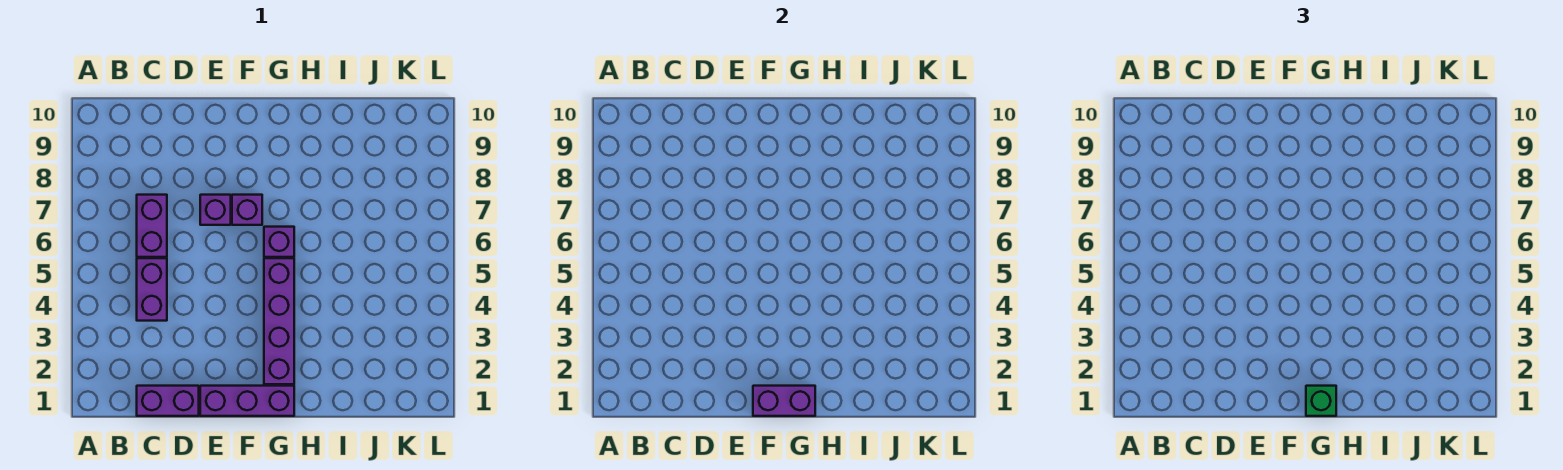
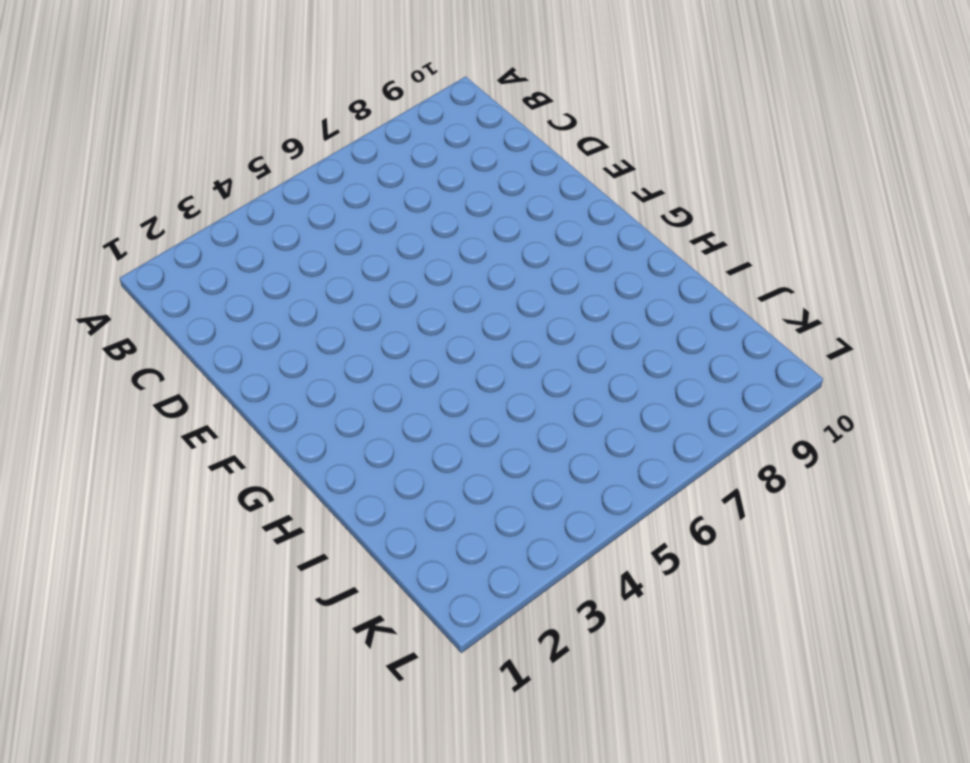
none -> purple brick C1:D1 level 1
none -> purple brick C4:C5 level 1

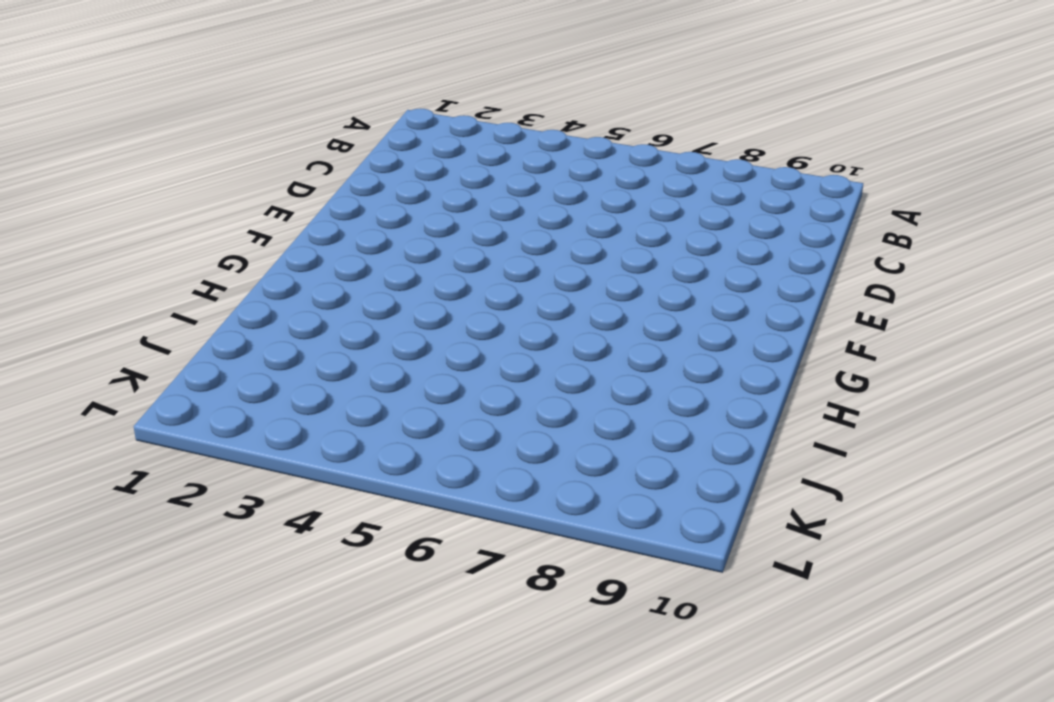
none -> purple brick C1:D1 level 1
none -> purple brick C4:C5 level 1

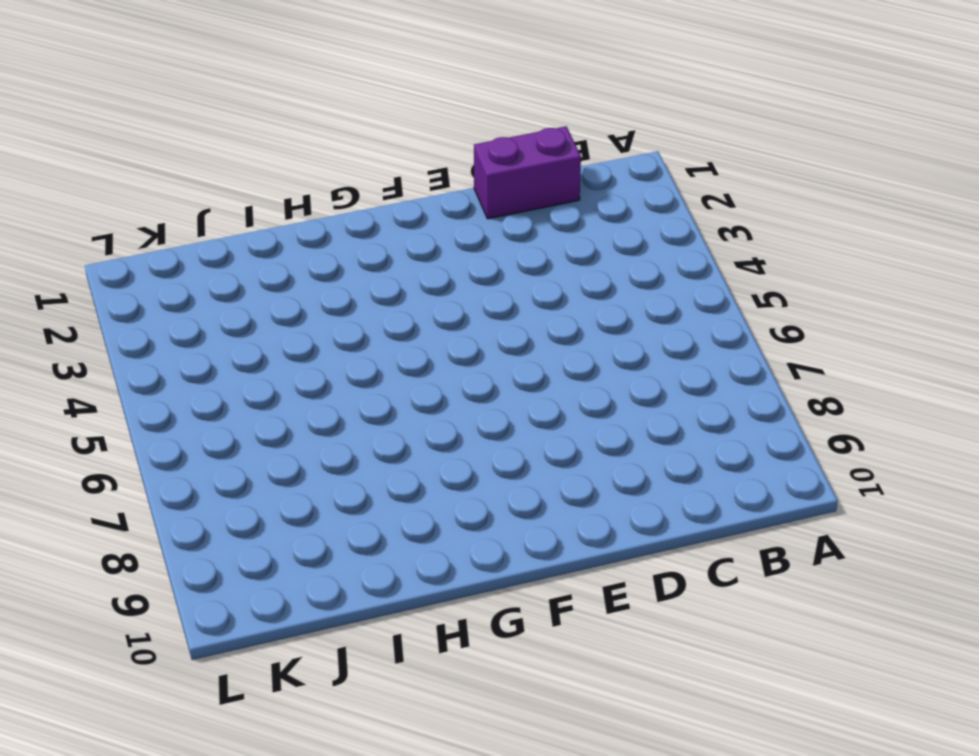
none -> purple brick C4:C5 level 1
none -> purple brick C6:C7 level 1

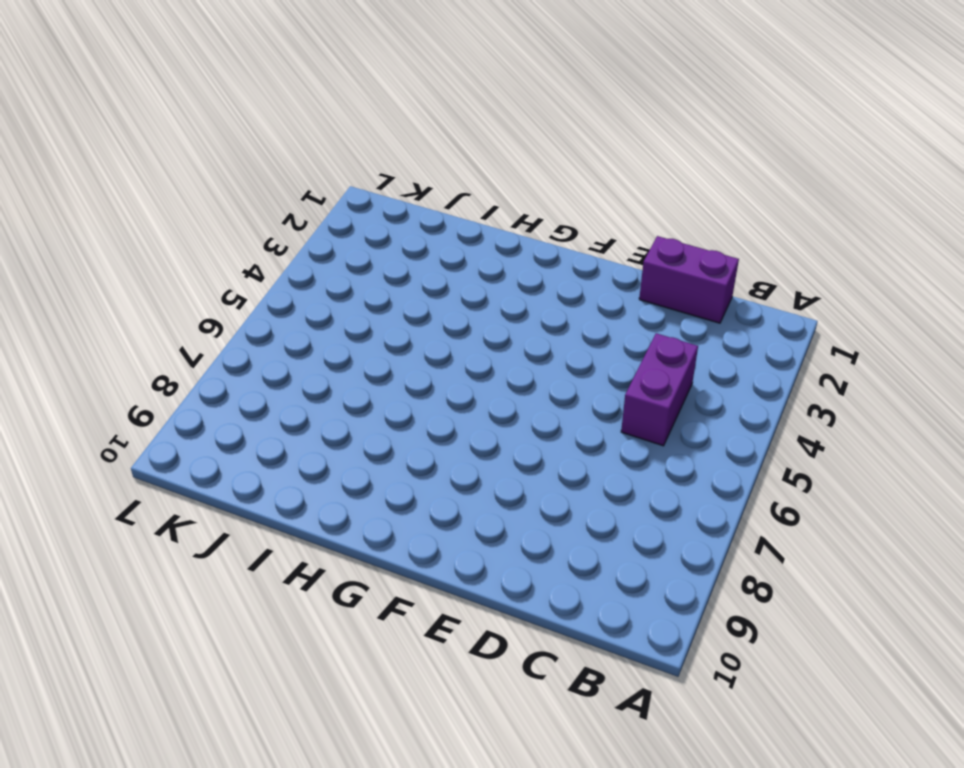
none -> purple brick C6:C7 level 1
none -> purple brick E1:G1 level 1

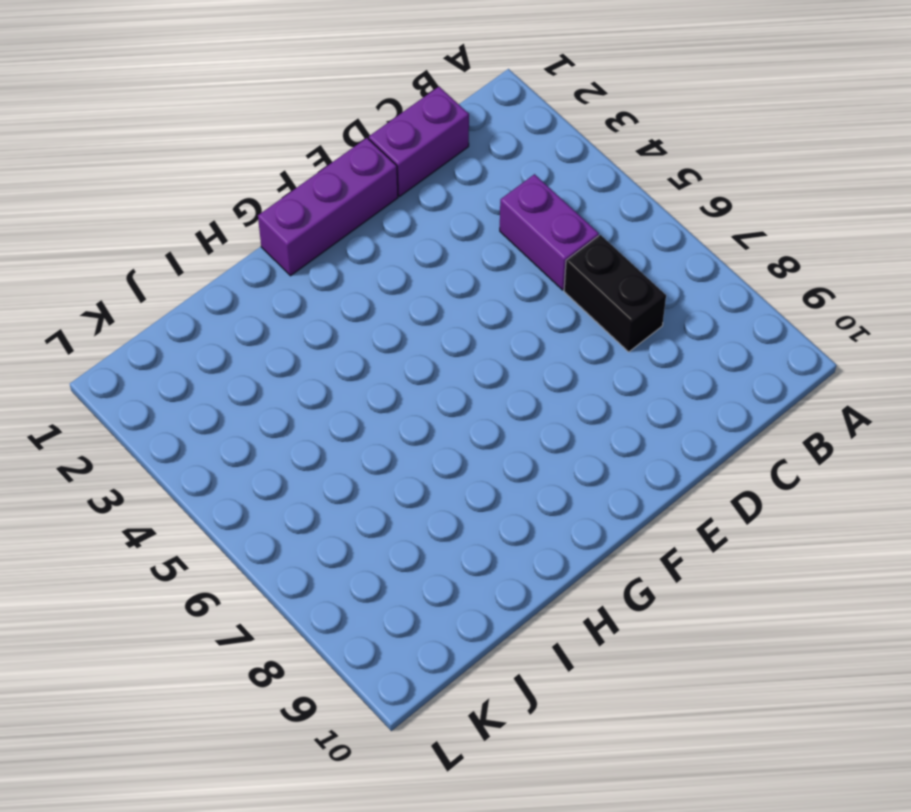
black brick C6:C7 level 1 -> purple brick C6:C7 level 1
none -> purple brick E7 level 1
none -> purple brick F7 level 1

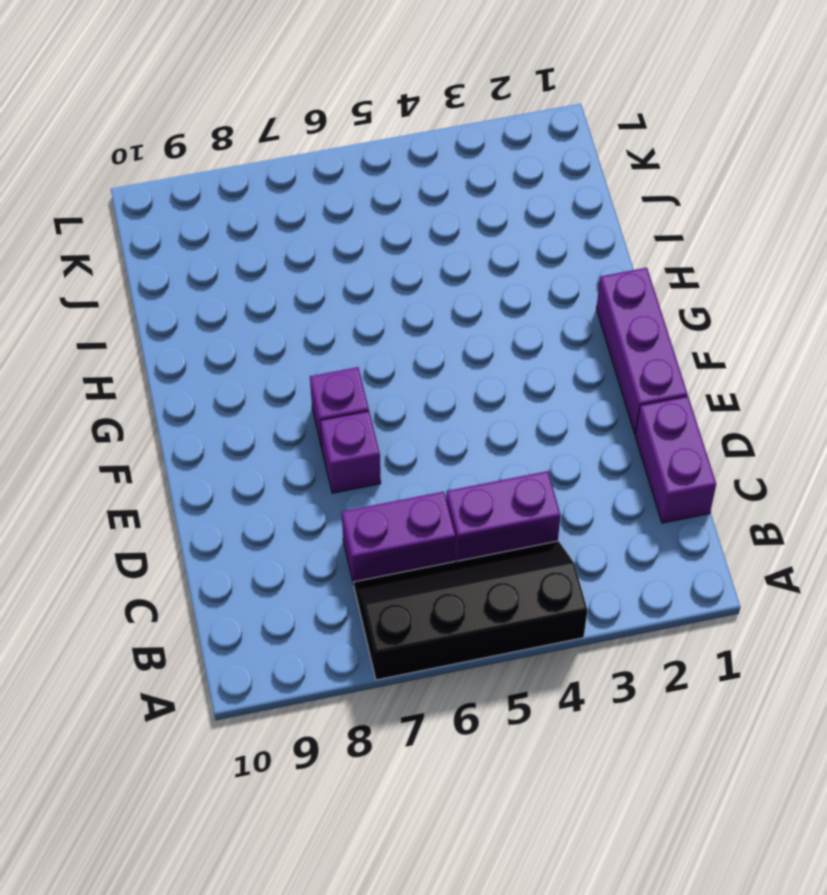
black slope A4:B7 level 1 top A -> none
none -> purple brick G2:G5 level 1
none -> purple brick G6 level 1

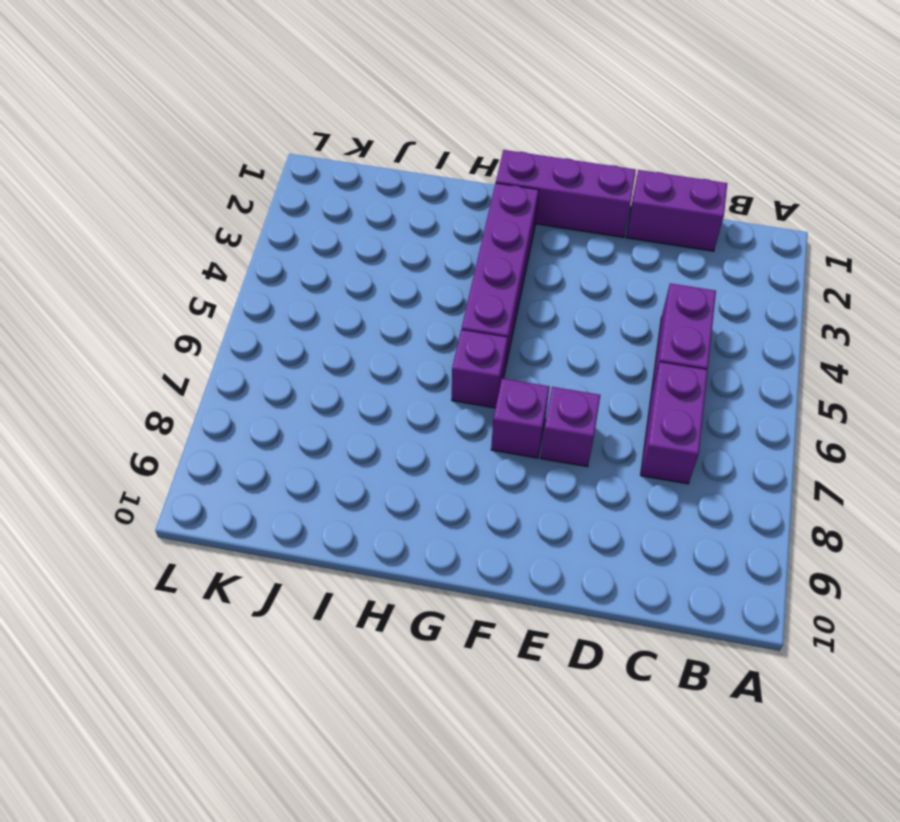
none -> purple brick F1:G1 level 2
none -> green brick G1 level 3

